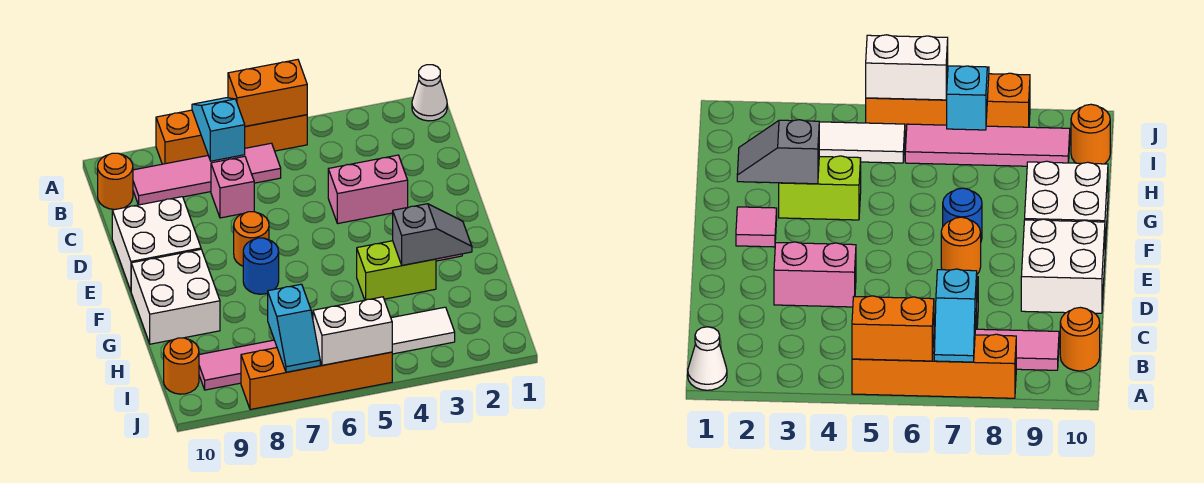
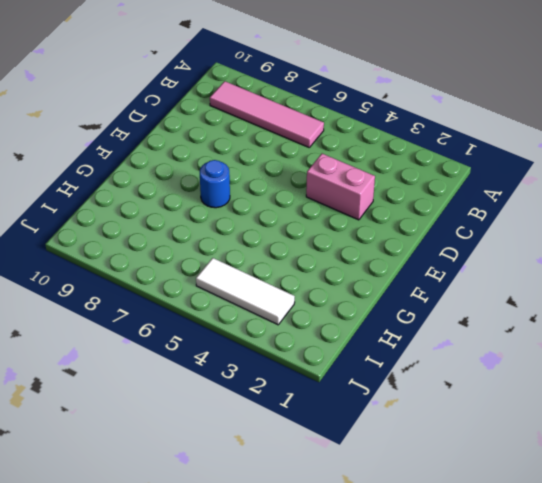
none -> white cone A1 level 1
none -> orange brick A5:A8 level 1
none -> orange round brick B10 level 1

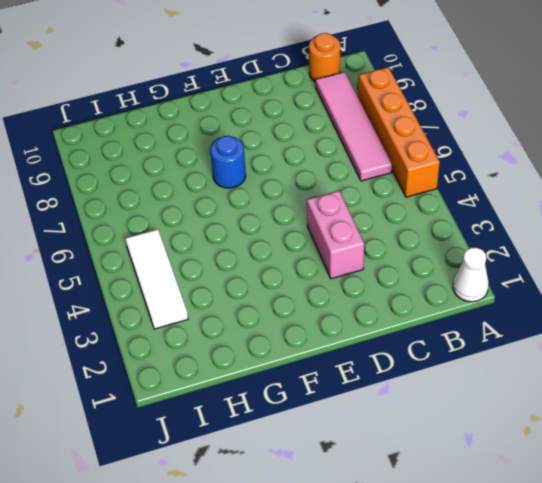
none -> pink brick C7 level 1
none -> white brick D9:E10 level 1
none -> orange round brick E7 level 1

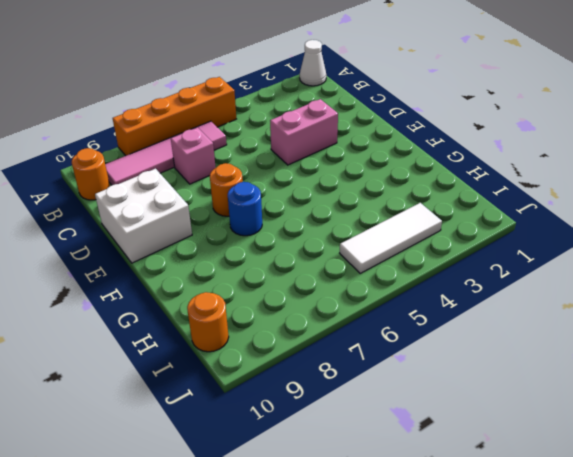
none -> pink tile F2 level 1
none -> white brick F9:G10 level 1
none -> lime brick G3:G4 level 1

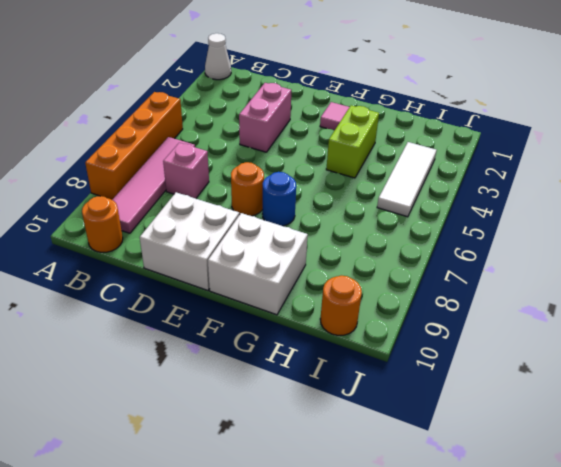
none -> pink tile I6:I9 level 1
none -> orange brick J5:J8 level 1
none -> orange brick A5:A6 level 2

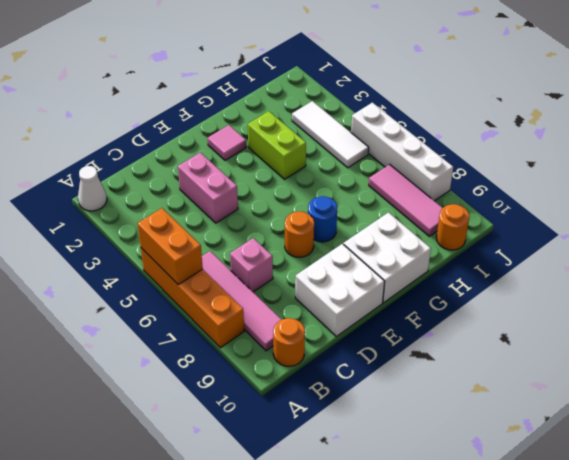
pink tile I7:I9 level 1 -> pink tile I6:I9 level 1
white brick J5:J8 level 1 -> orange brick J5:J8 level 1
none -> cyan slope A7:B7 level 2 top B
none -> grey slope G2:G3 level 2 top 3
none -> cyan slope I7:J7 level 2 top I

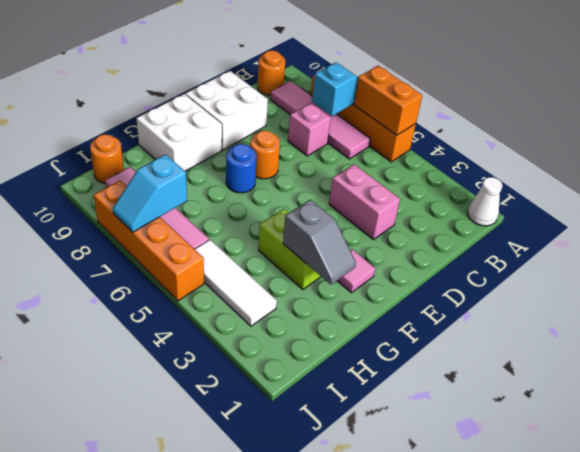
none -> white brick J5:J6 level 2

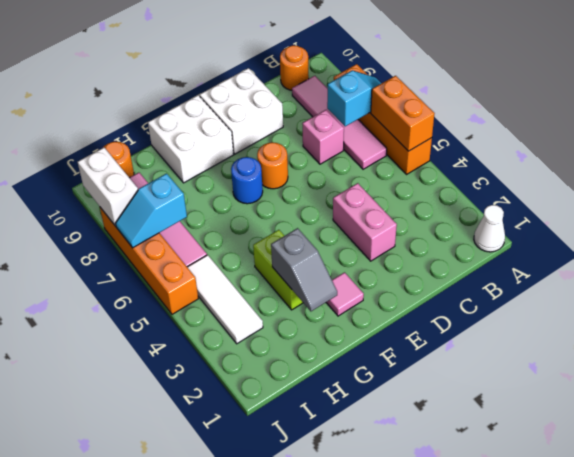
white brick J8:J9 level 2 -> white brick J5:J6 level 2

